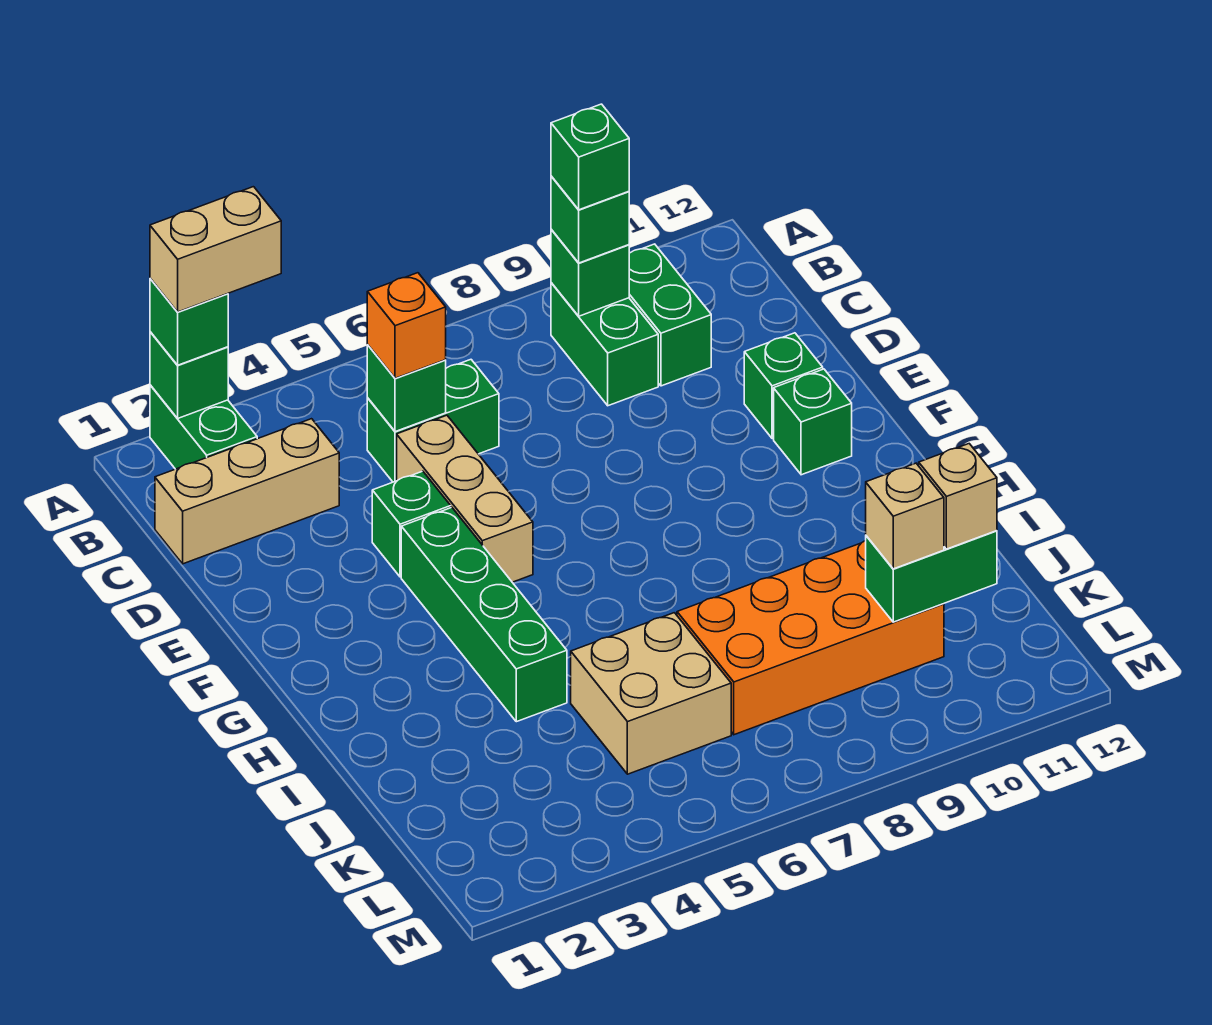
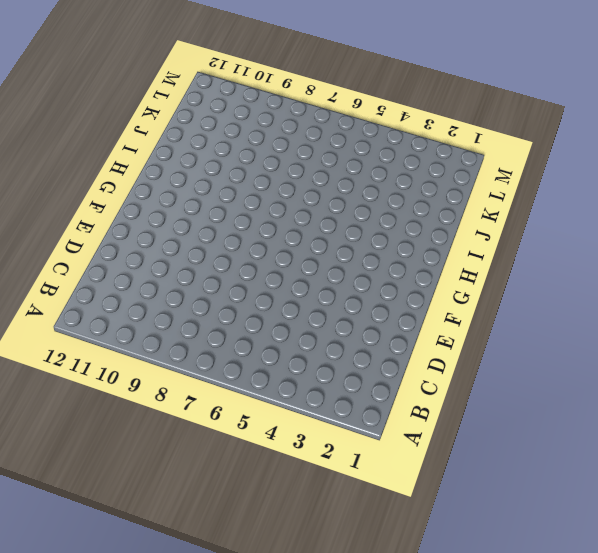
none -> green brick A2:B2 level 1
none -> green brick B9:C9 level 1
none -> green brick B10:C10 level 1

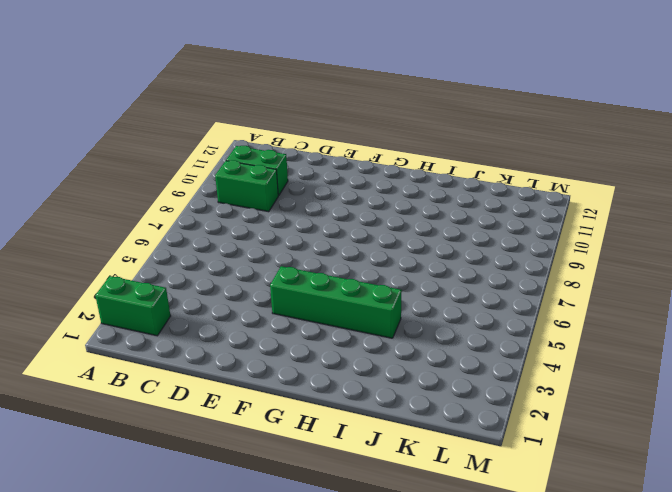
none -> tan brick C1:C3 level 1
none -> green brick C5:C6 level 1
none -> tan brick D5:F5 level 1

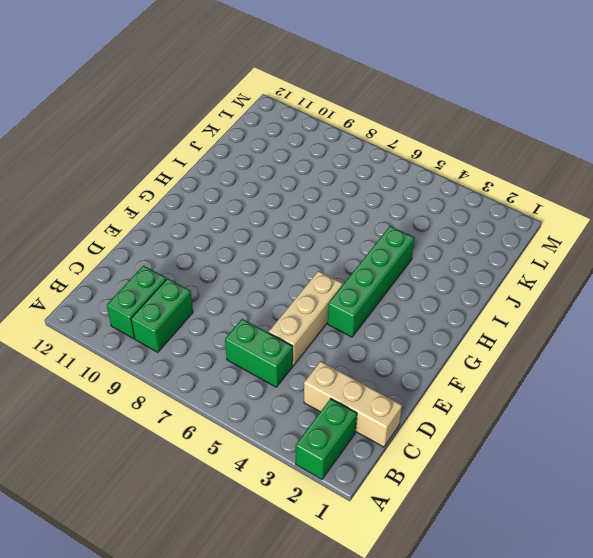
none -> green brick E4 level 1
none -> green brick E11 level 1
none -> green brick F11 level 1

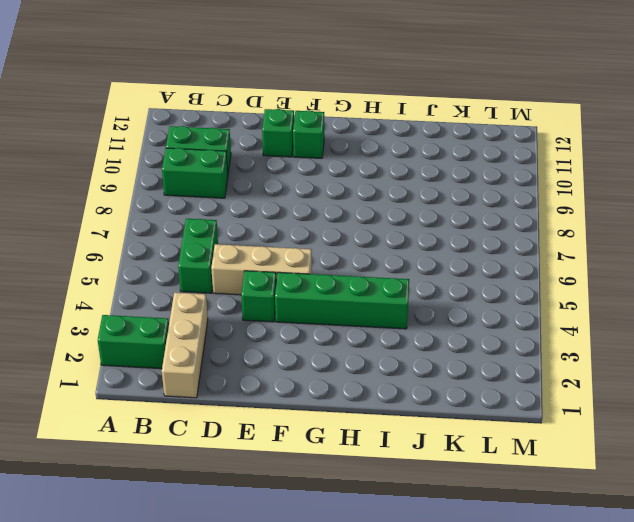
none -> tan brick J5:K6 level 1
none -> orange brick J7:K10 level 1
none -> green brick A2 level 2

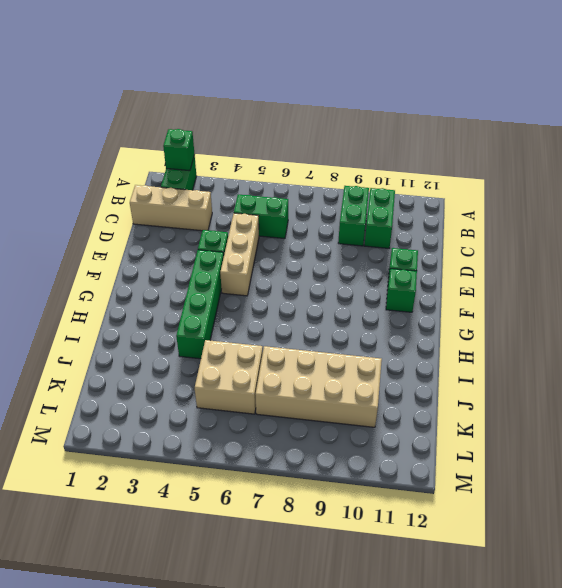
tan brick J7:K10 level 1 -> orange brick J7:K10 level 1
none -> green brick B9 level 2
none -> green brick C5 level 2
none -> green brick K10:K11 level 2

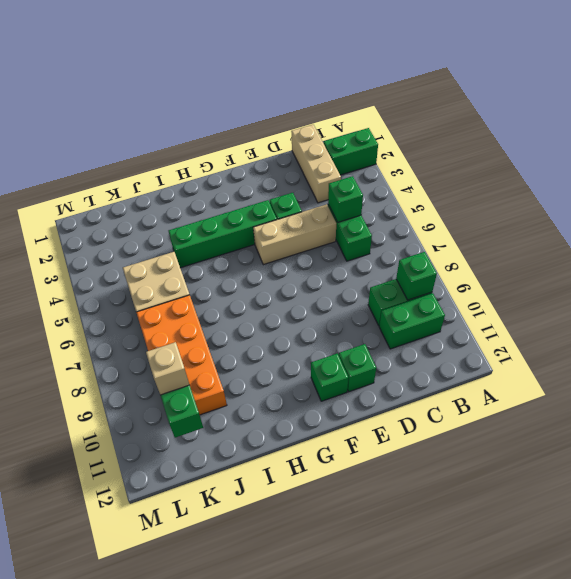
none -> green brick A2 level 2
none -> green brick A2 level 3
none -> green brick B9 level 3

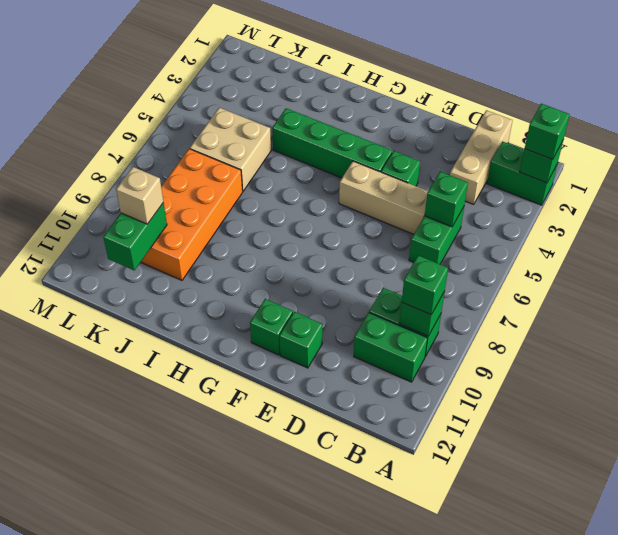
none -> orange brick C5 level 3
none -> tan brick K11 level 3
none -> tan brick A2:A3 level 4

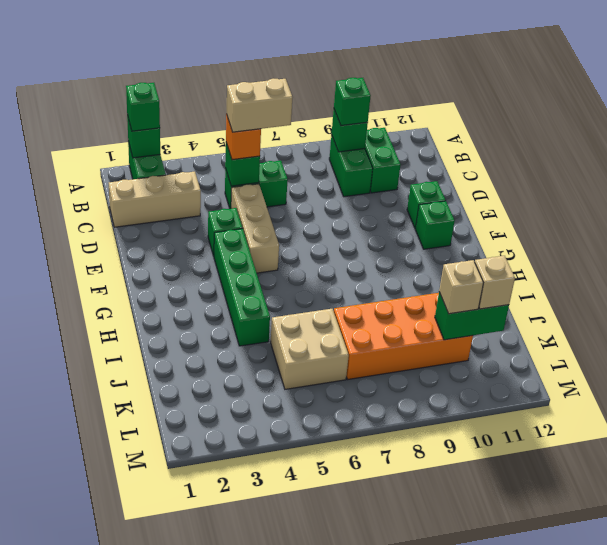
tan brick C5:C6 level 4 -> tan brick A2:A3 level 4
none -> green brick B9 level 4

